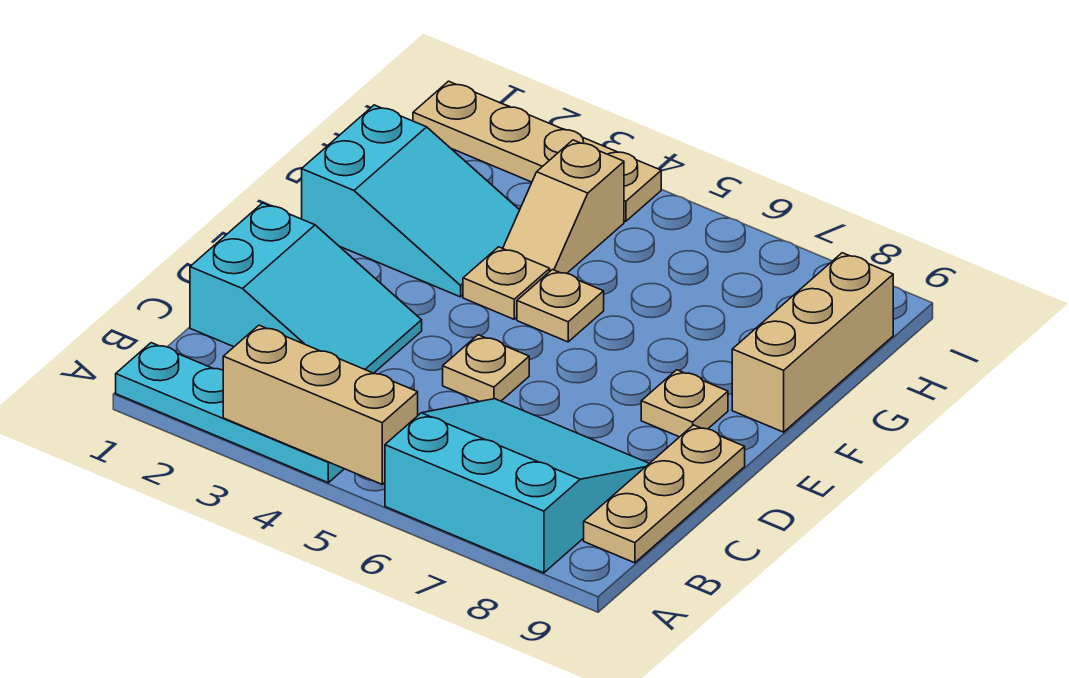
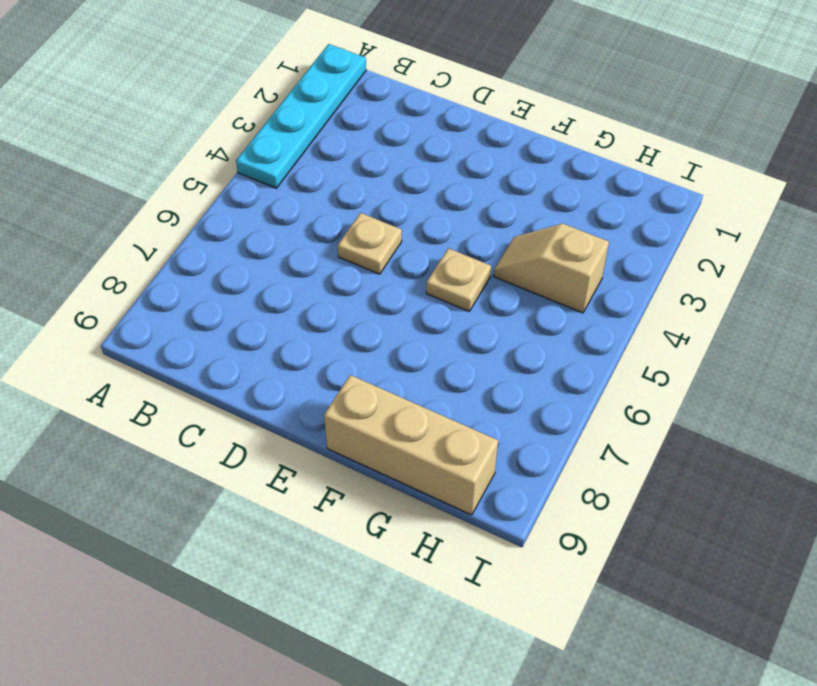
none -> cyan slope A6:C8 level 1 top A
none -> tan plate B9:D9 level 1
none -> cyan slope C1:D3 level 1 top 1

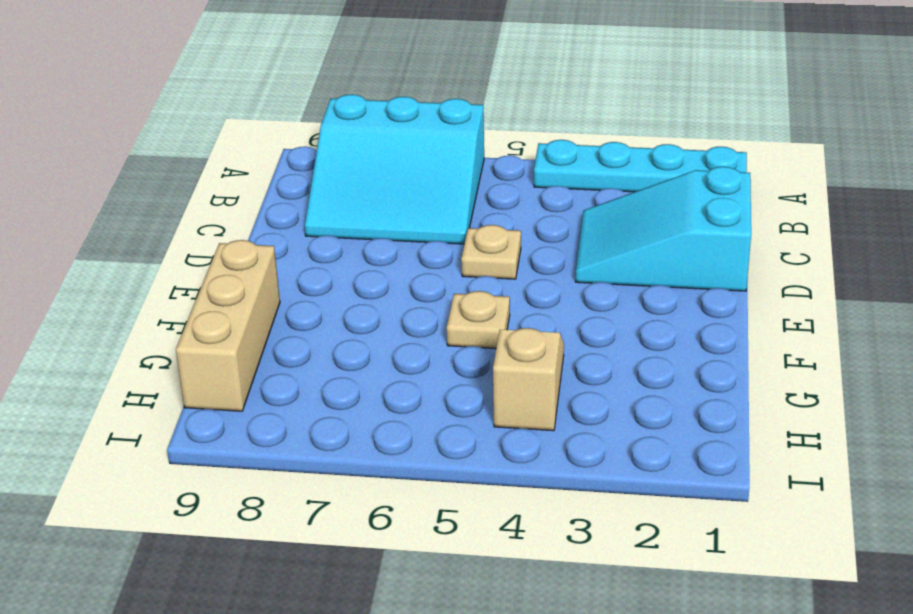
none -> tan plate B9:D9 level 1
none -> tan plate E8 level 1
none -> cyan slope F1:G3 level 1 top 1

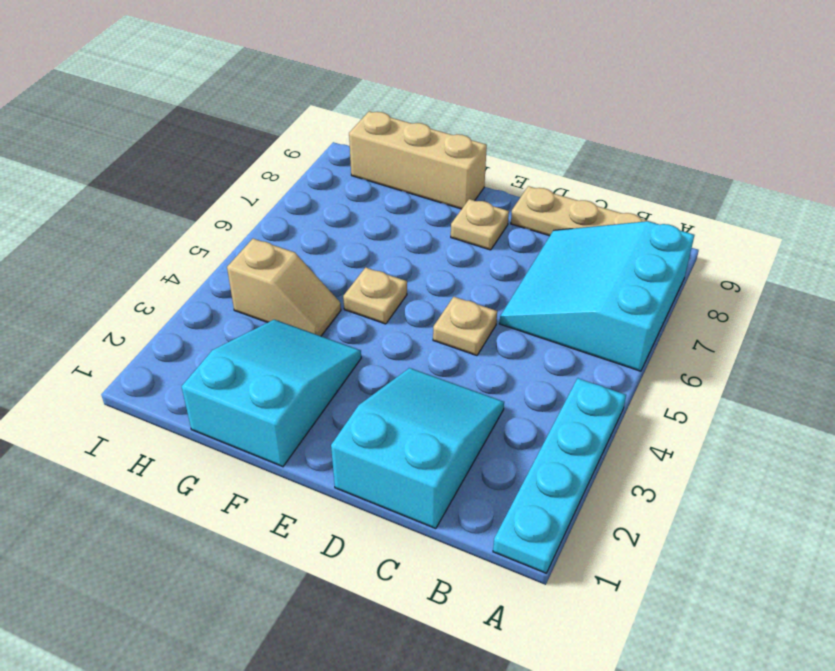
none -> tan plate F4 level 1
none -> tan plate I1:I4 level 1
none -> tan brick A3:A5 level 2

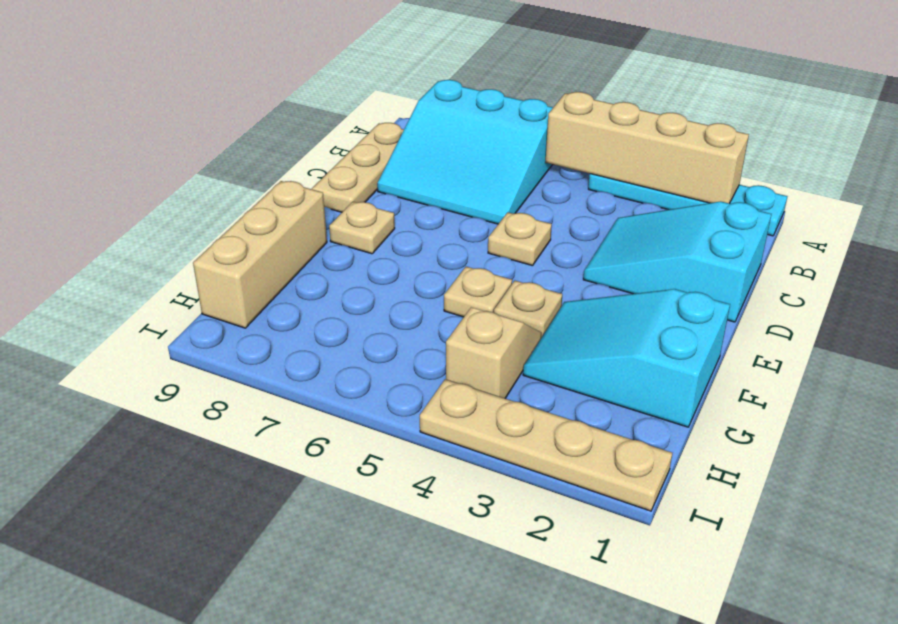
tan brick A2:A5 level 2 -> tan brick A3:A5 level 2

